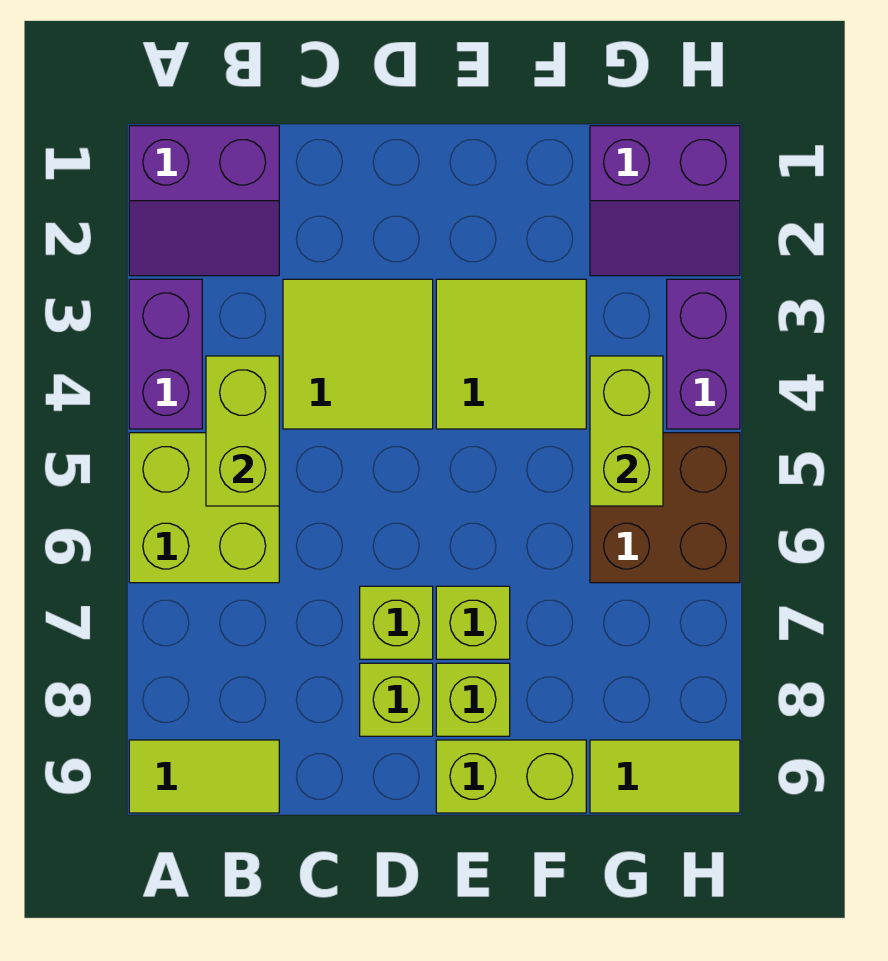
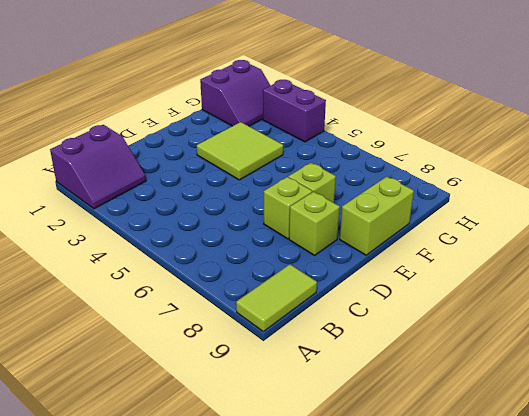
none -> purple brick A3:A4 level 1
none -> lime brick A5:B6 level 1
none -> lime tile C3:D4 level 1

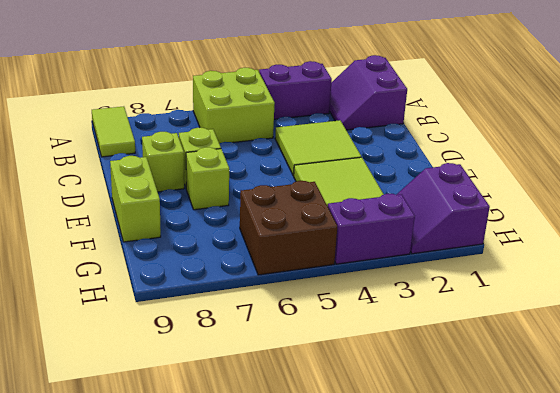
none -> lime brick E8 level 1
none -> lime tile G9:H9 level 1
none -> lime brick B4:B5 level 2

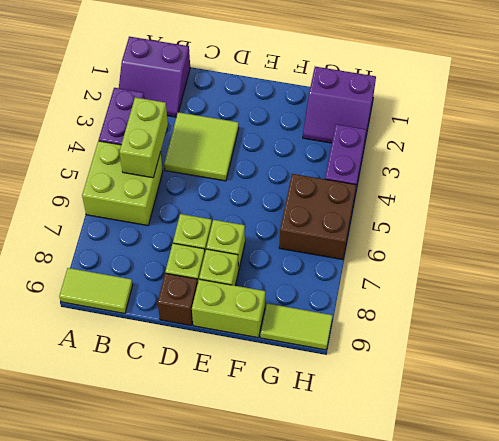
brown brick D9 level 1 -> none
none -> lime tile E3:F4 level 1
none -> lime brick G4:G5 level 2

